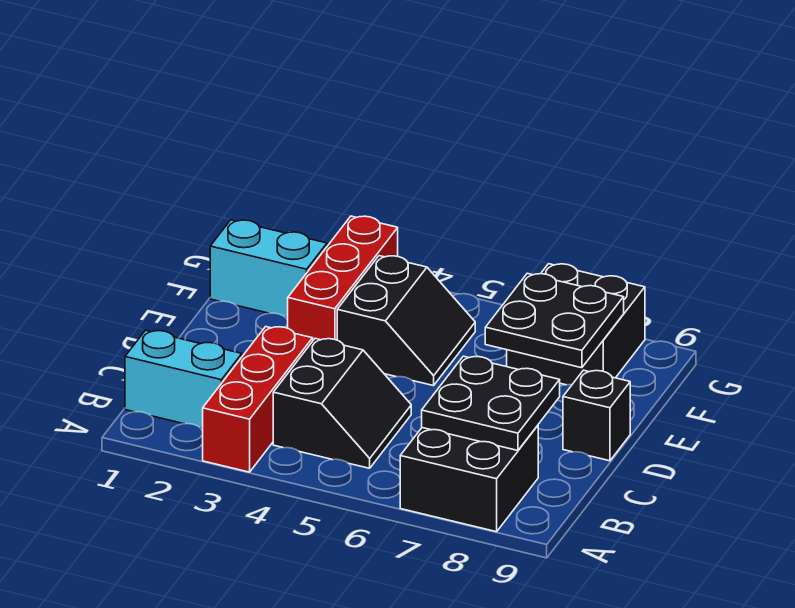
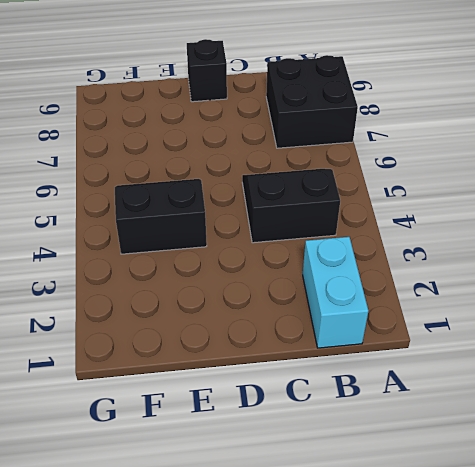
none -> red brick A3:C3 level 1
none -> red brick E3:G3 level 1

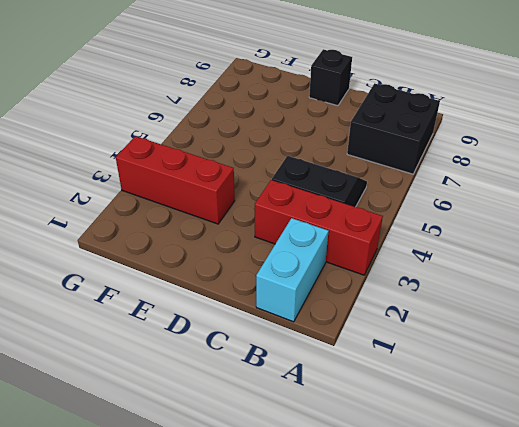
none -> black slope E4:F5 level 1 top 4
none -> cyan brick F1:F2 level 1

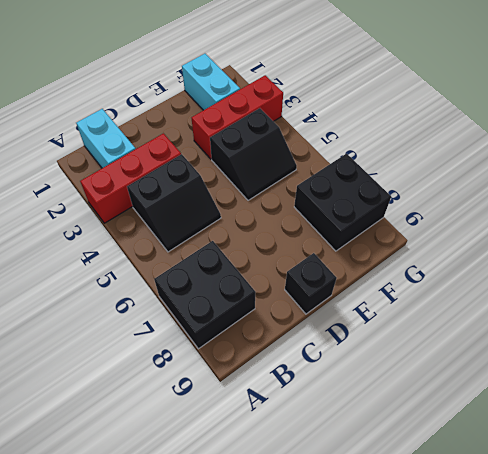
none -> black plate B7:C8 level 2
none -> black plate E7:F8 level 2

